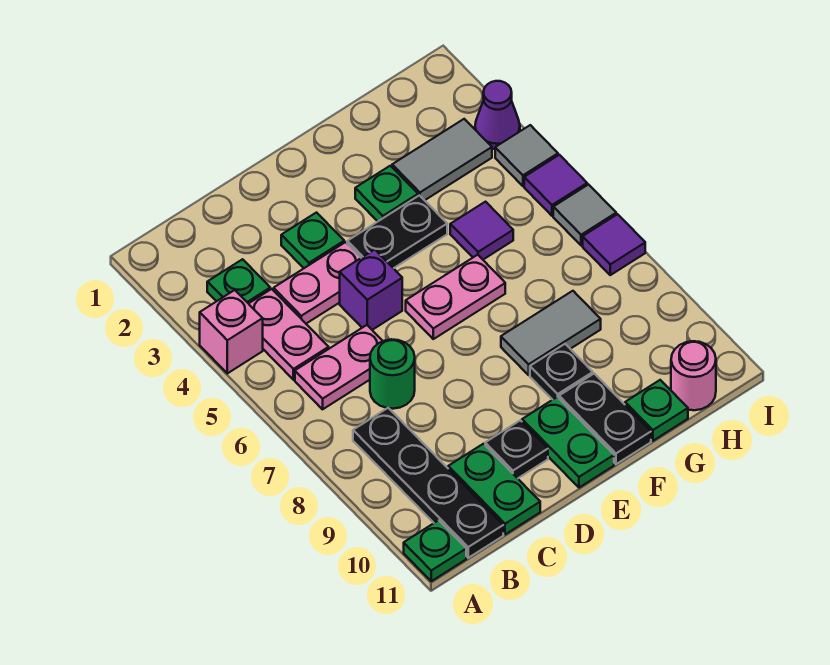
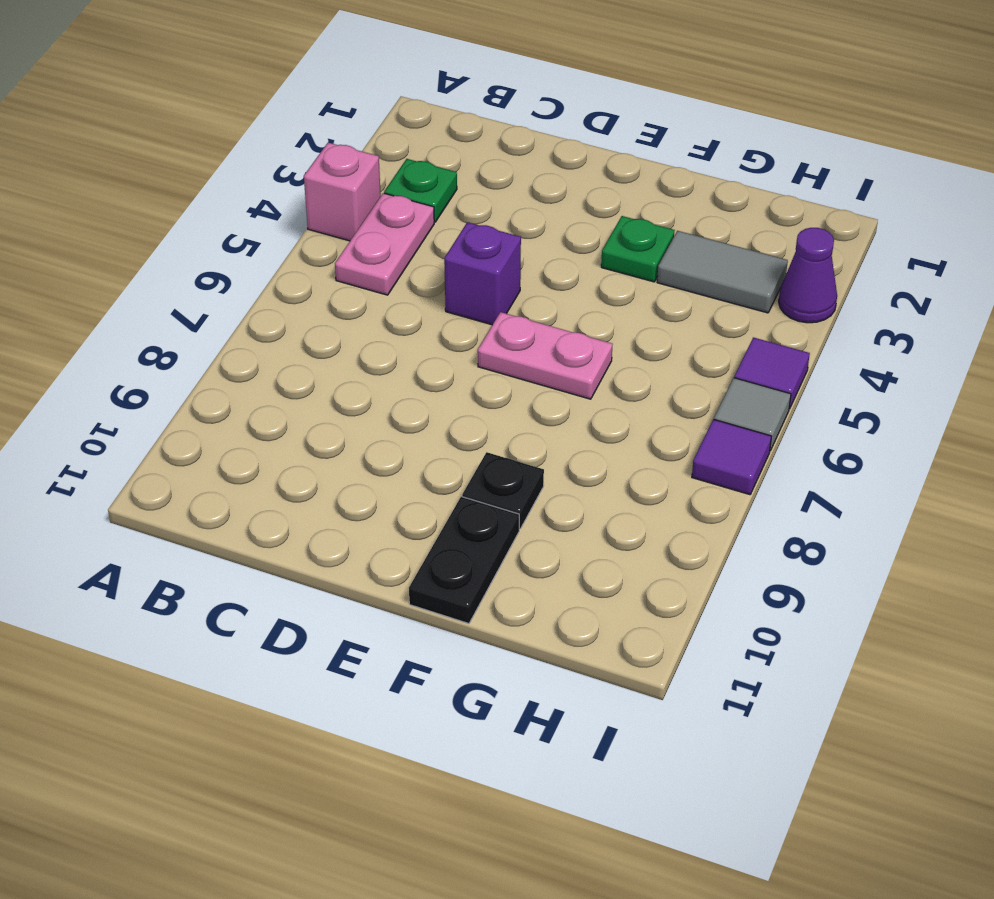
none -> green plate A11 level 1
none -> pink plate B6:C6 level 1
none -> black plate B8:B11 level 1

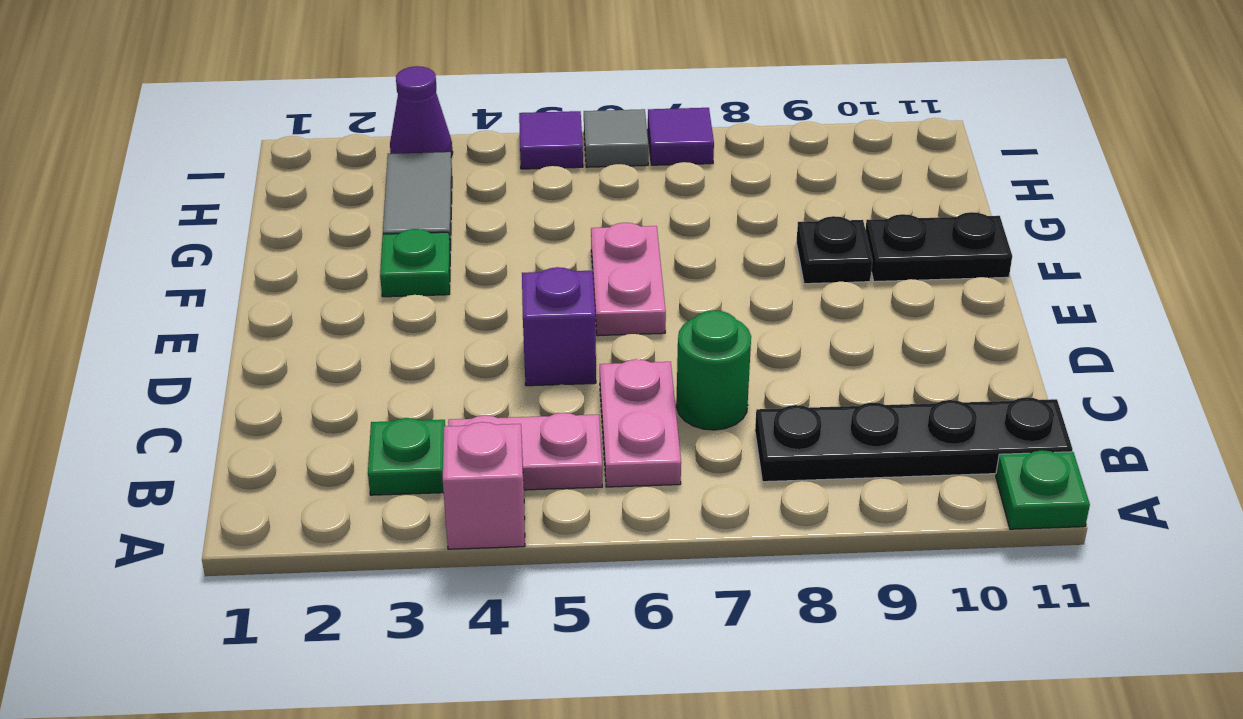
none -> pink plate C4:D4 level 1
none -> green plate C10:C11 level 1
none -> green plate D3 level 1

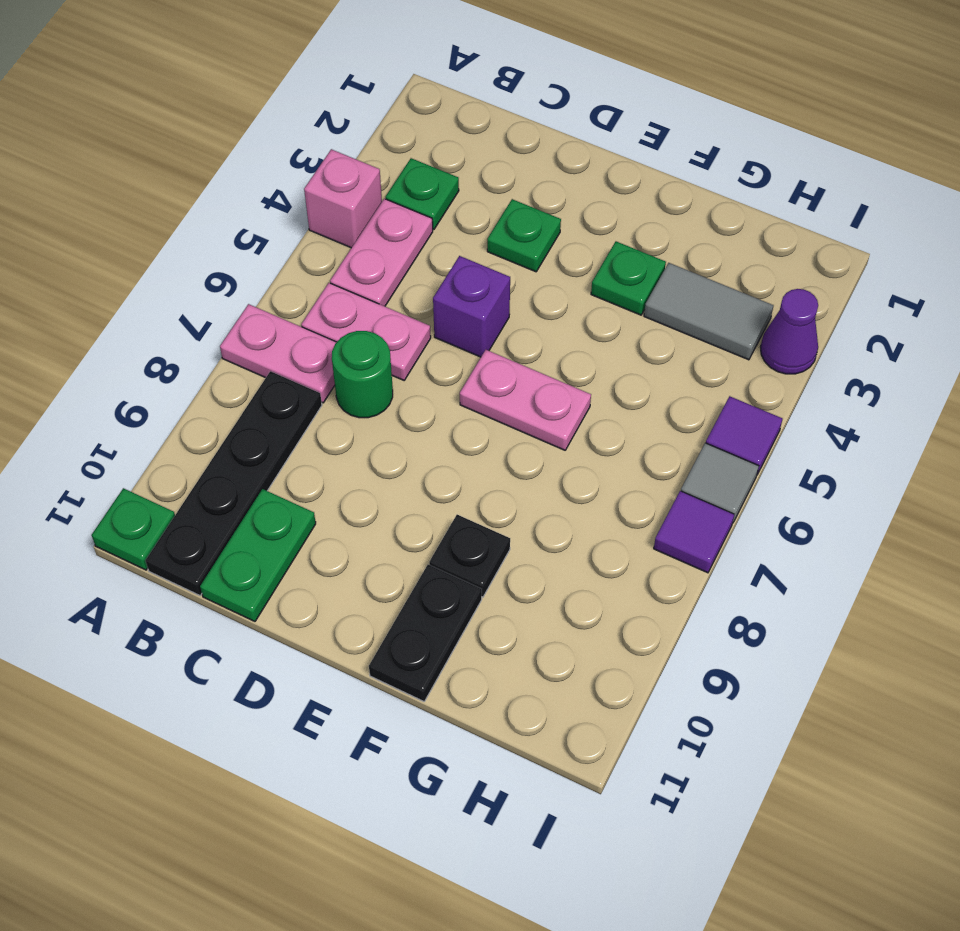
pink plate A7:B7 level 1 -> pink plate C4:D4 level 1
none -> black plate D10 level 1
none -> black plate E4:F4 level 1
none -> green plate E10:E11 level 1

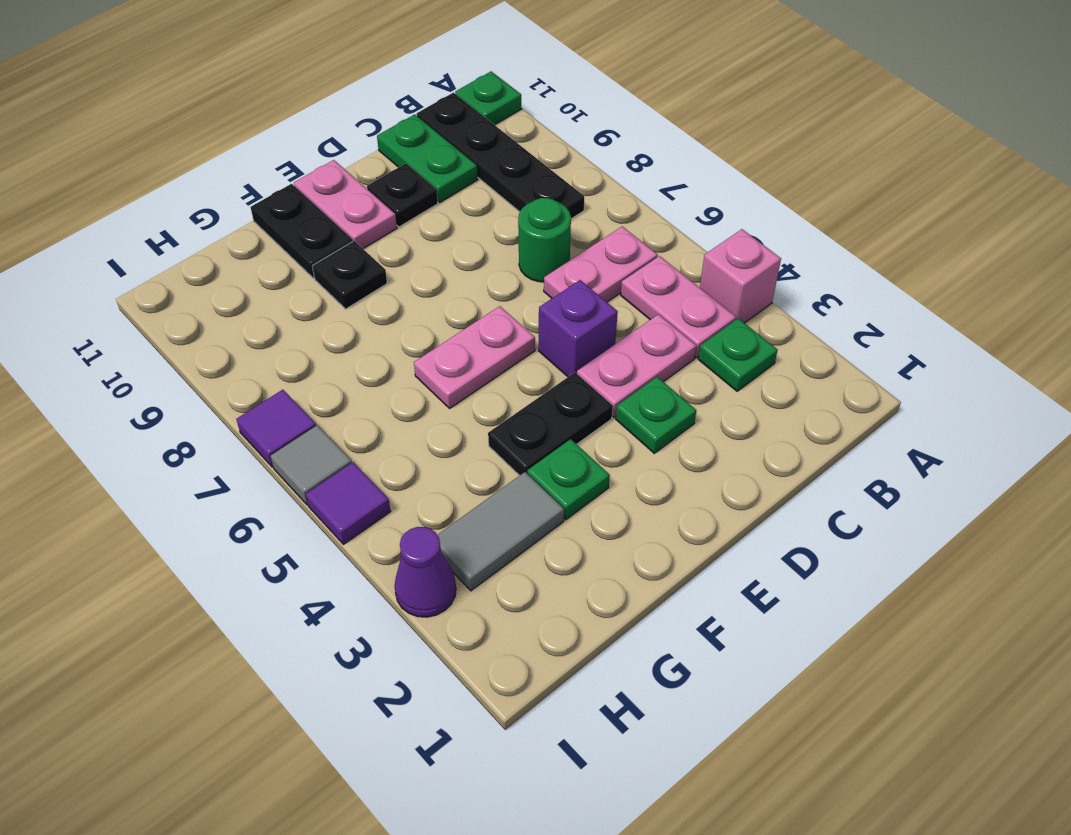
pink plate E10:E11 level 1 -> green plate E10:E11 level 1
none -> grey tile F8:G8 level 1
none -> purple tile G5 level 1
none -> green plate G11 level 1

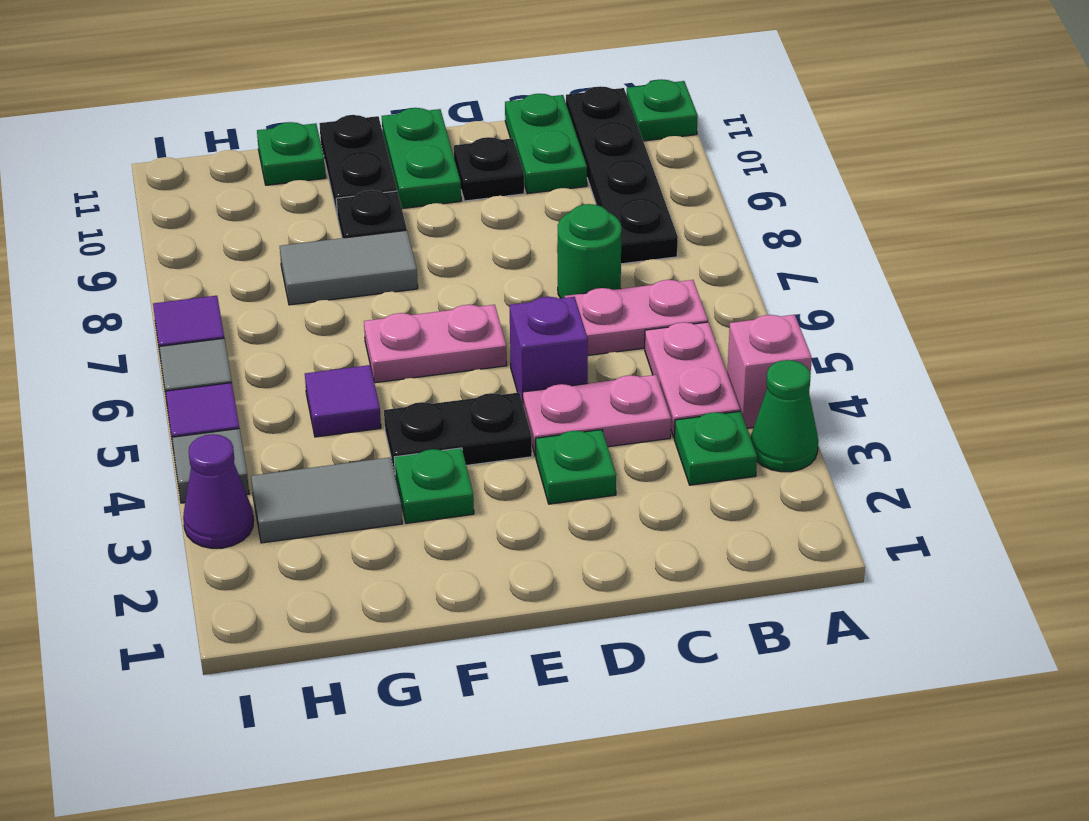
green cone A3 level 1 -> none
none -> pink round brick H11 level 1

